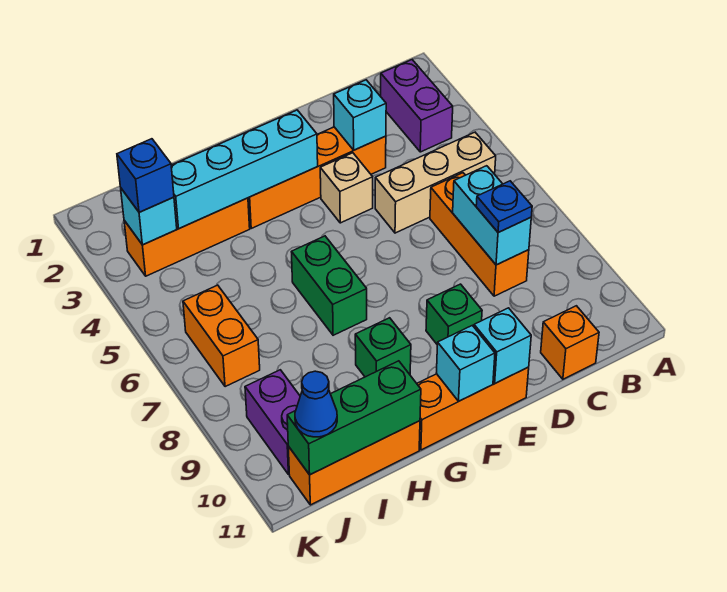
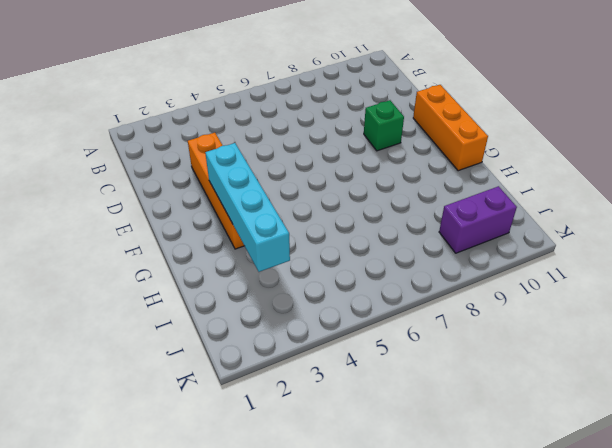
none -> purple brick B2:B3 level 1
none -> tan brick B5:D5 level 1
none -> orange brick C6:C8 level 1

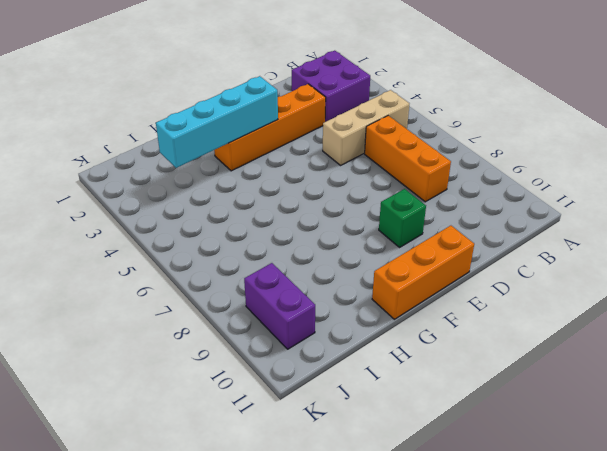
purple brick B2:C3 level 1 -> purple brick B2:B3 level 1
none -> orange brick C11 level 1
none -> tan brick E4 level 1
none -> green brick G6:G7 level 1

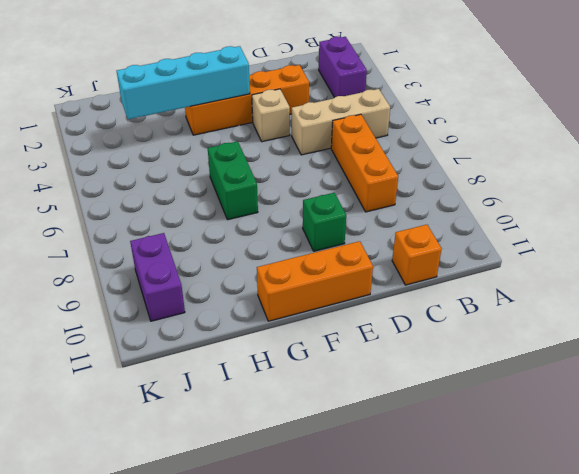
none -> green brick G9 level 1
none -> orange brick H3:J3 level 1
none -> orange brick H11:J11 level 1

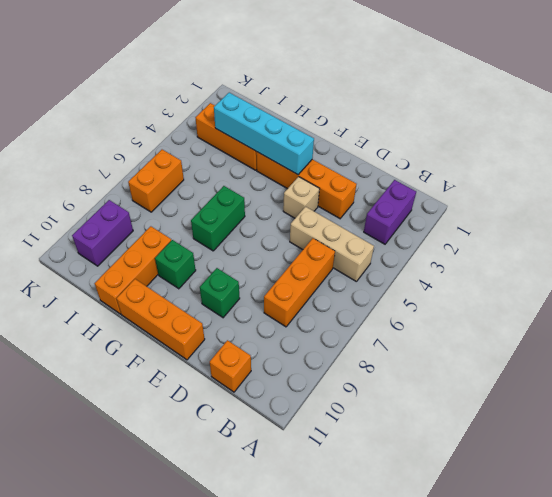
orange brick H9:H11 level 1 -> orange brick H11:J11 level 1
none -> cyan brick C7:C8 level 2
none -> cyan brick D3 level 2
none -> cyan brick E11 level 2

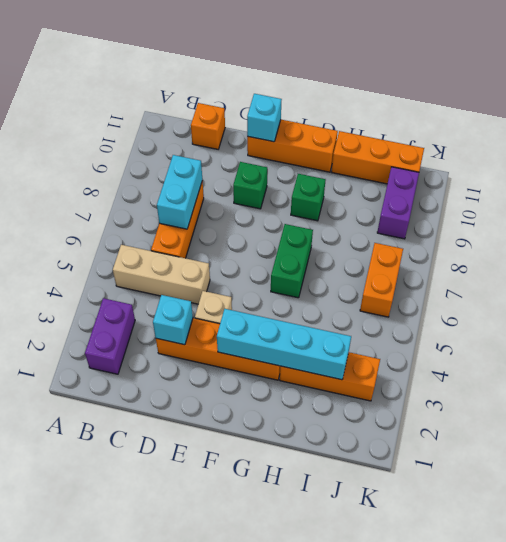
none -> cyan brick F11 level 2
none -> green brick H11:J11 level 2
none -> cyan brick J3 level 2

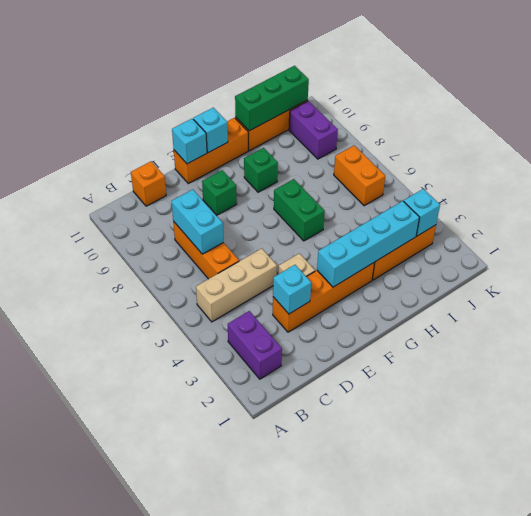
none -> blue plate C8 level 3
none -> blue brick J3 level 3
none -> blue cone J11 level 3

